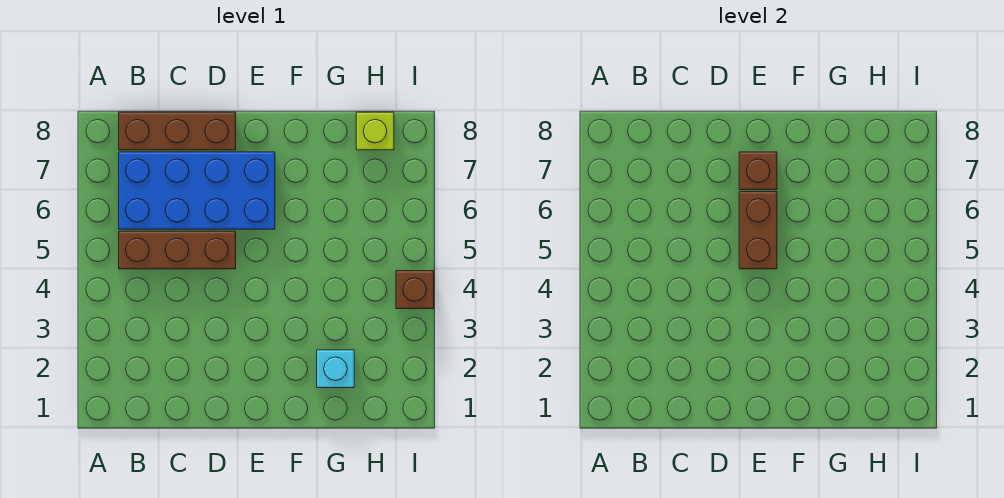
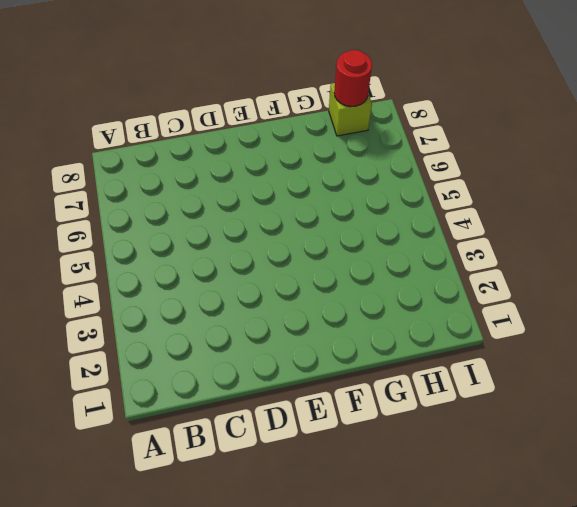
red round brick H8 level 2 -> none
none -> brown brick B5:D5 level 1
none -> blue brick B6:E7 level 1

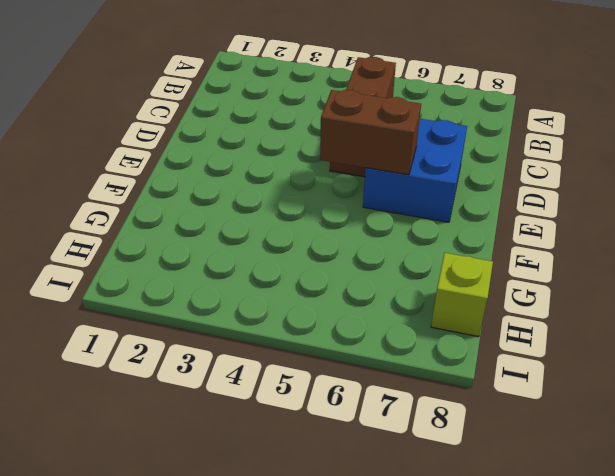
blue brick D6:E7 level 1 -> blue brick B6:E7 level 1
none -> brown brick B8:D8 level 1
none -> cyan brick G2 level 1

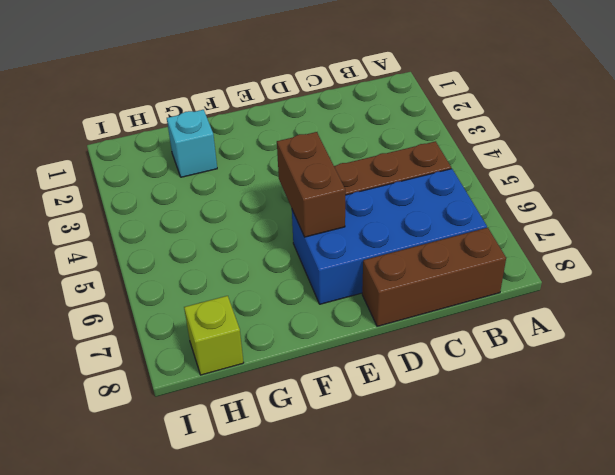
none -> brown brick I4 level 1
none -> brown brick E7 level 2

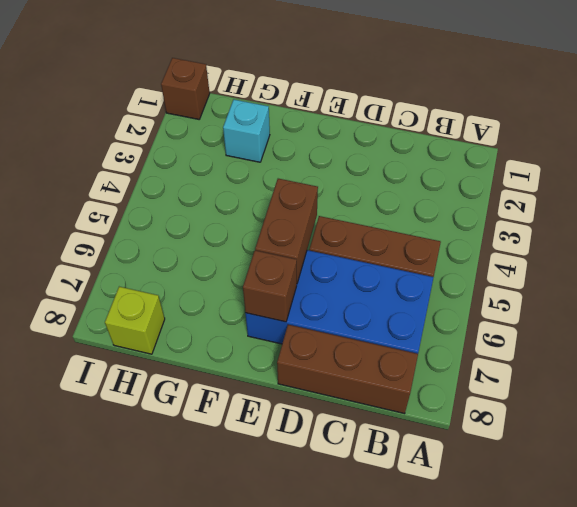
brown brick I1 level 1 -> brown brick I4 level 1

